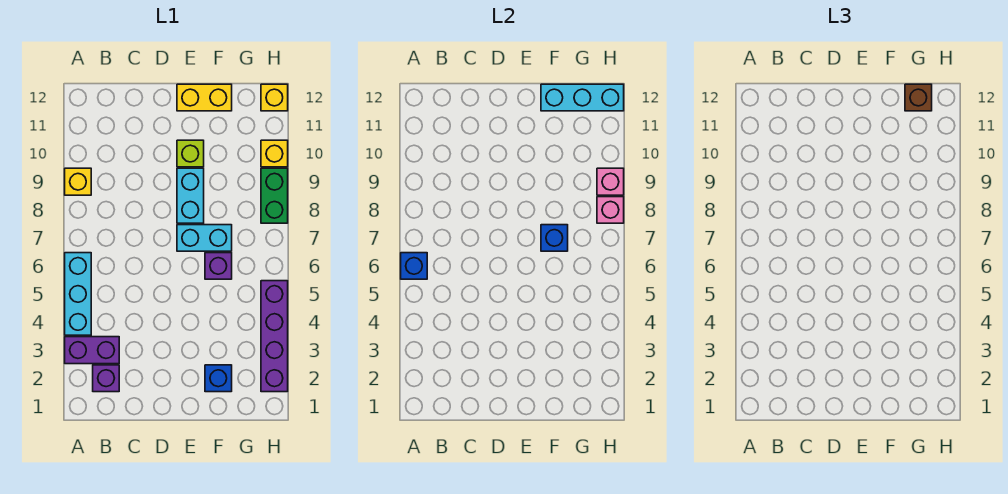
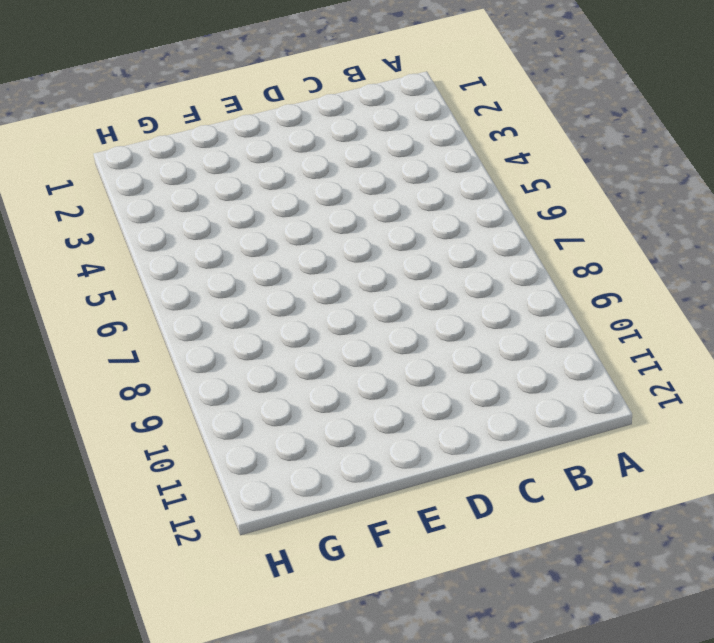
none -> purple brick A3:B3 level 1
none -> cyan brick A4:A6 level 1
none -> yellow brick A9 level 1

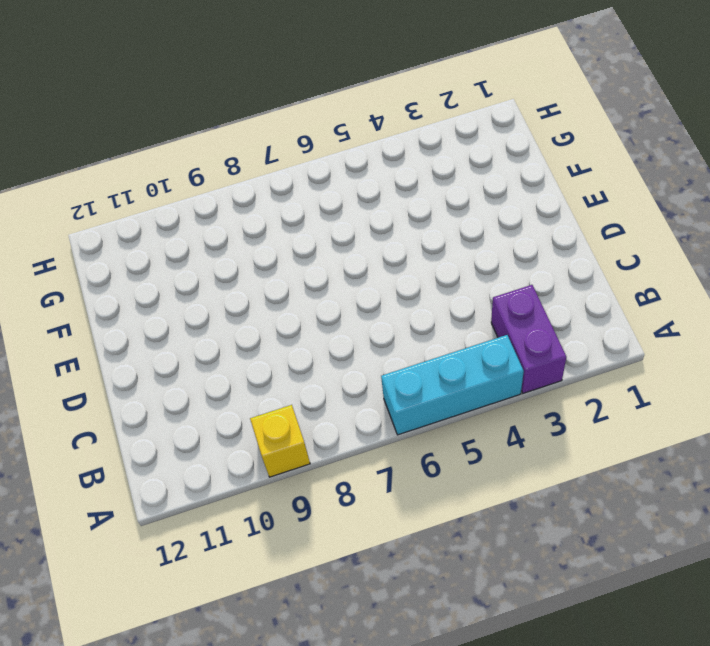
none -> purple brick B2 level 1
none -> cyan brick E7:F7 level 1
none -> cyan brick E8:E9 level 1

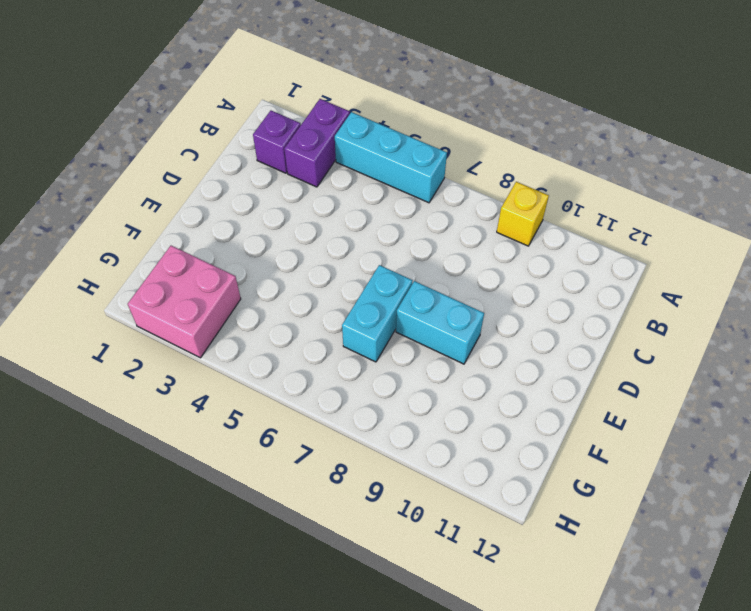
pink brick G2:H3 level 1 -> purple brick H2:H5 level 1
none -> lime brick E10 level 1
none -> yellow brick E12:F12 level 1
none -> blue brick F2 level 1

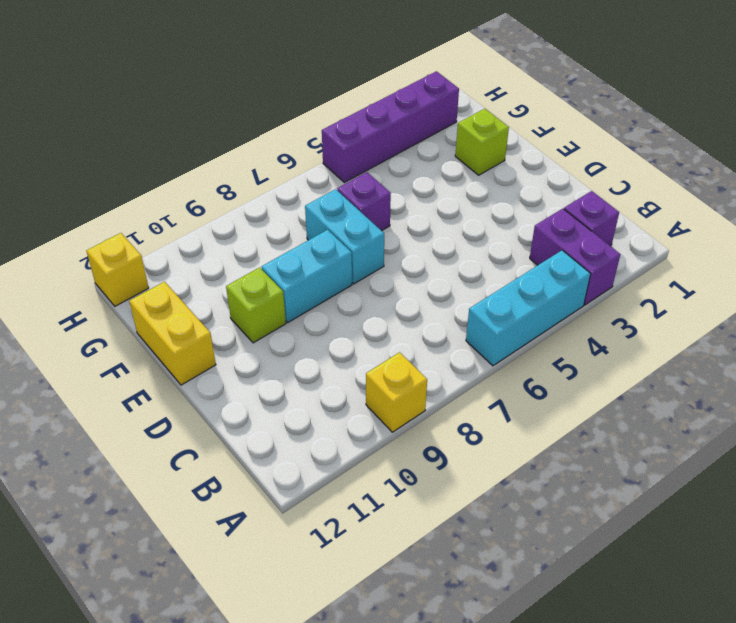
lime brick F2 level 1 -> blue brick F2 level 1
none -> green brick H8:H9 level 1
none -> yellow brick H10 level 1
none -> blue brick A6 level 2

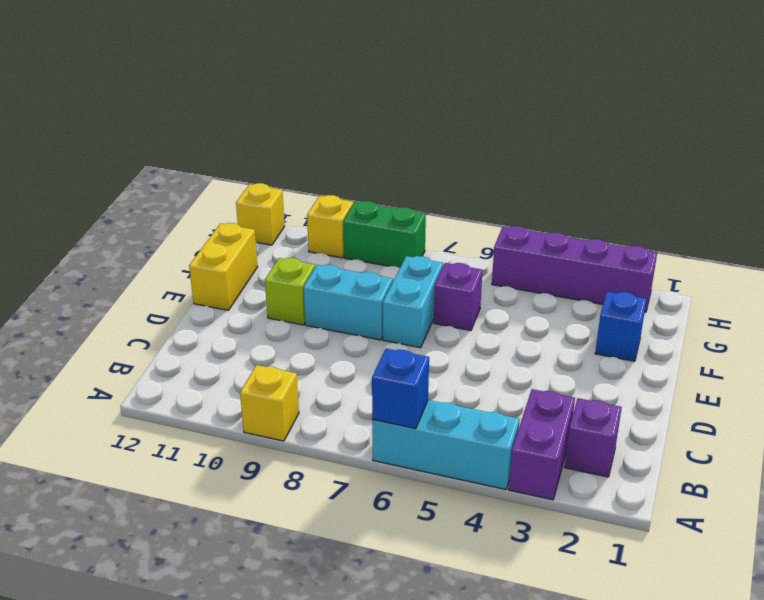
none -> blue brick F7 level 2
none -> cyan brick F12:H12 level 2
none -> pink brick H8 level 2

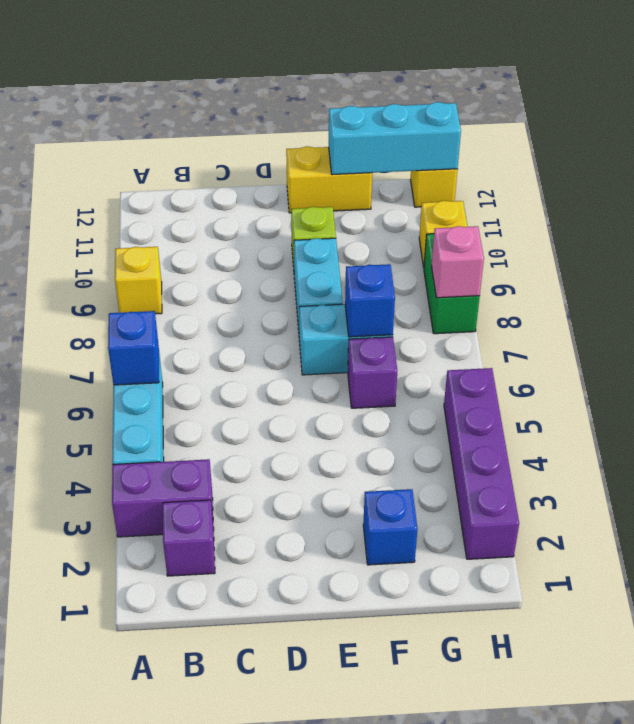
none -> pink brick H9 level 2
none -> brown brick G12 level 3

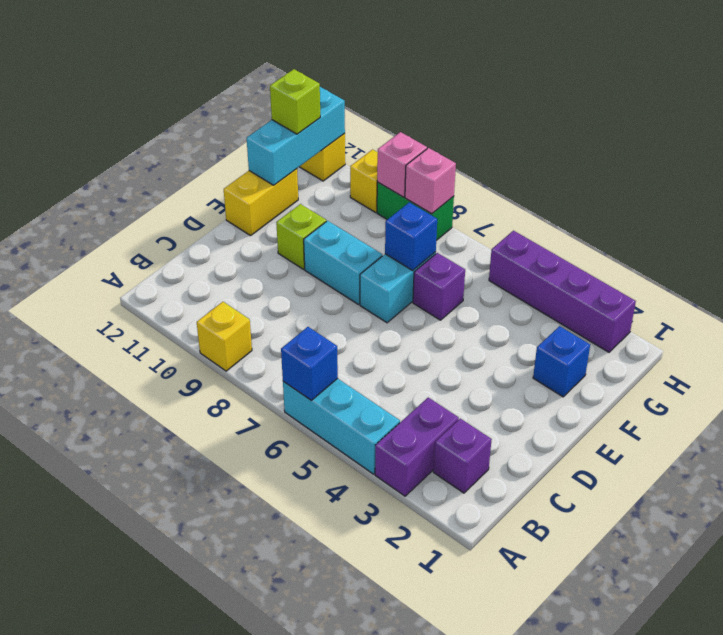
lime brick G12 level 3 -> brown brick G12 level 3

